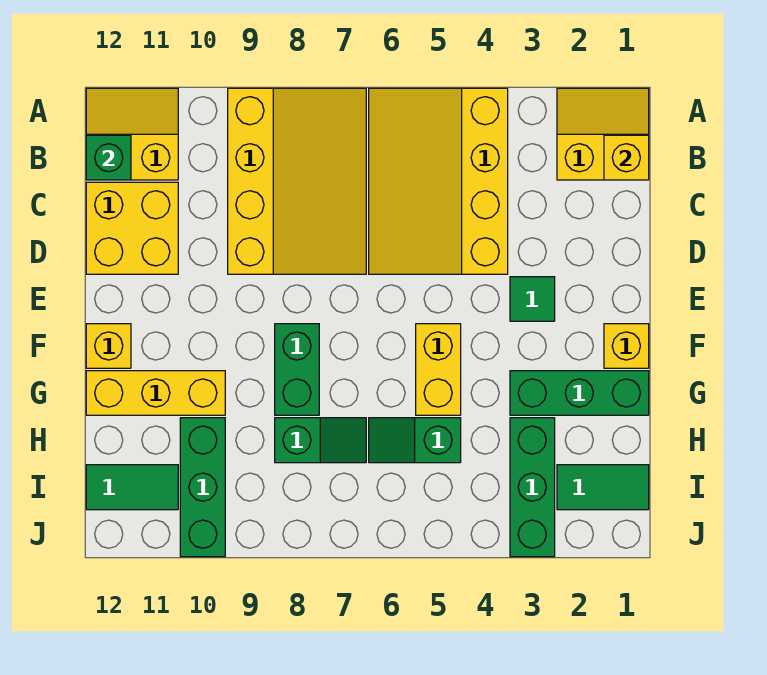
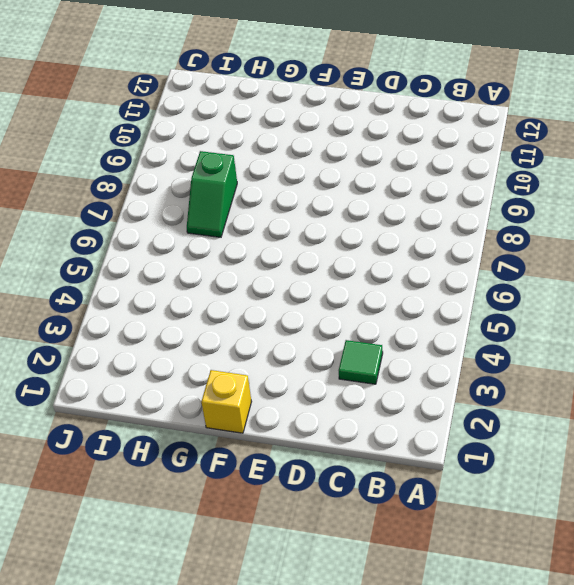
green tile C3 level 1 -> green tile E3 level 1
none -> yellow slope A1:B2 level 1 top B
none -> yellow slope A4:D6 level 1 top 4
none -> yellow slope A7:D9 level 1 top 9

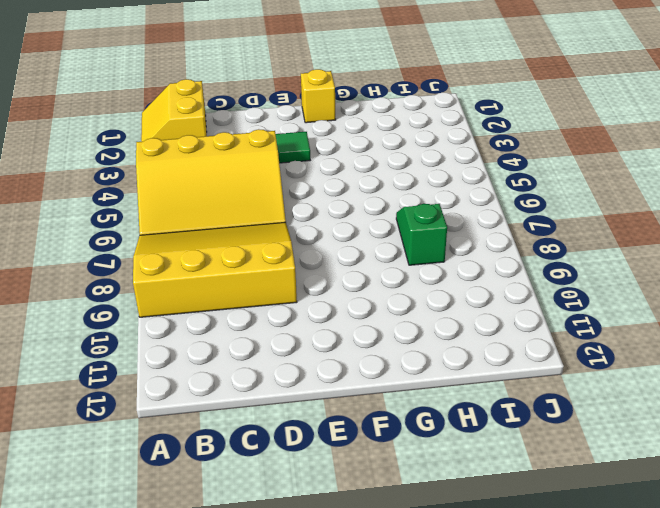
none -> yellow slope A11:B12 level 1 top B
none -> yellow brick C11:D12 level 1
none -> yellow brick F5:G5 level 1

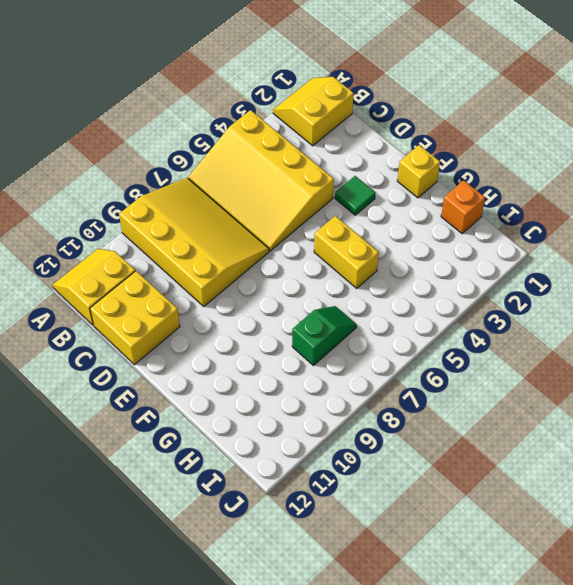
orange brick H1 level 1 -> none
none -> green brick F8:G8 level 1
none -> yellow brick F12 level 1
none -> green brick G1:G3 level 1

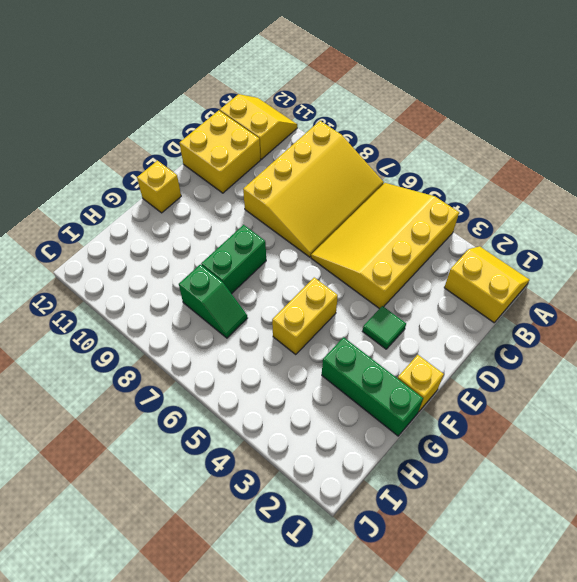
none -> yellow brick G10:G12 level 1
none -> green brick H3:J3 level 1
none -> green slope H5:H6 level 1 top 5

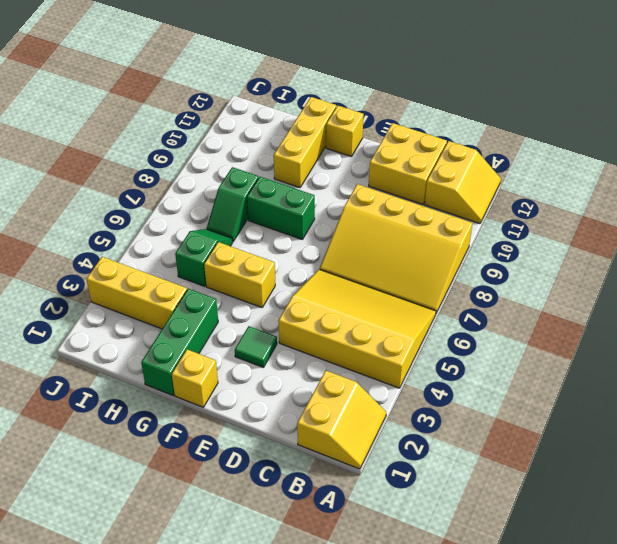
yellow brick H3:J3 level 1 -> green brick H3:J3 level 1
none -> green brick H10:J10 level 1
none -> green tile I1:I2 level 1
none -> green tile I11:I12 level 1

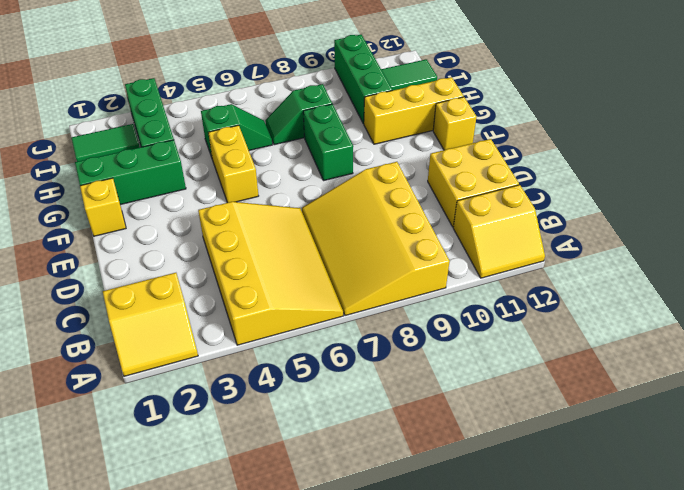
none -> green tile E3 level 1
none -> yellow brick B1 level 2
none -> green brick B12 level 2

